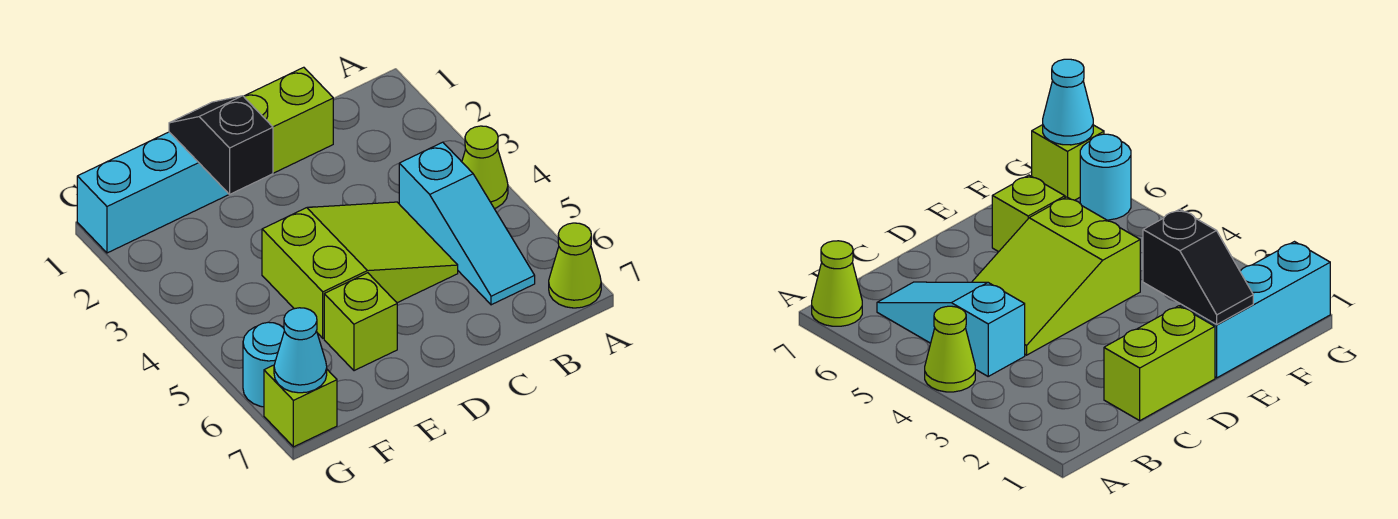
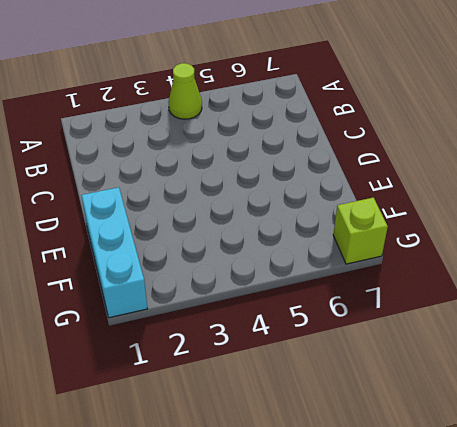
none -> lime cone A7 level 1
none -> cyan slope B4:B6 level 1 top 4

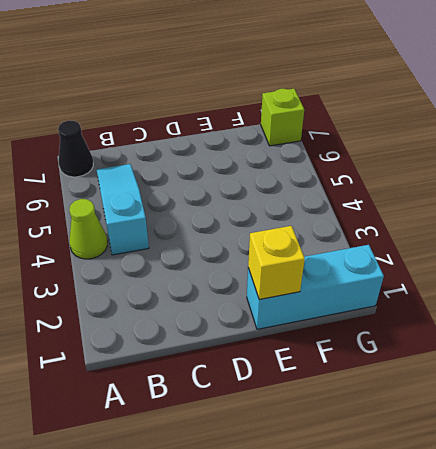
black cone A7 level 1 -> lime cone A7 level 1
yellow brick E1 level 2 -> black slope E1:E2 level 2 top 2
none -> lime brick C1:D1 level 1
none -> lime slope C4:E5 level 1 top E

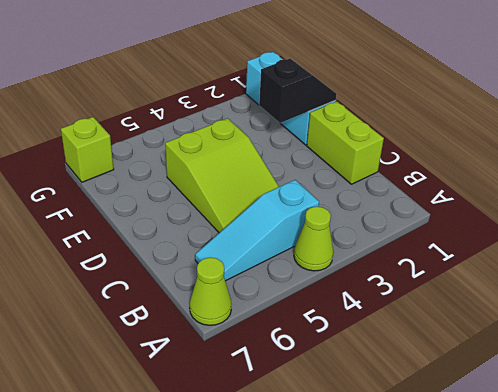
none -> lime brick E6 level 1
none -> cyan round brick G6 level 1

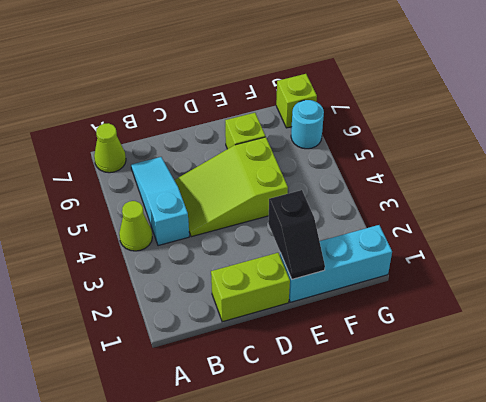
none -> cyan cone G7 level 2

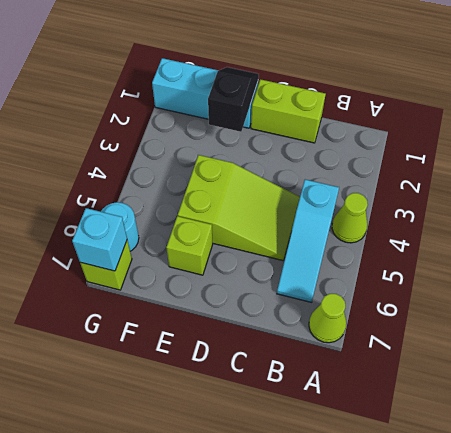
cyan brick G7 level 2 -> cyan cone G7 level 2

